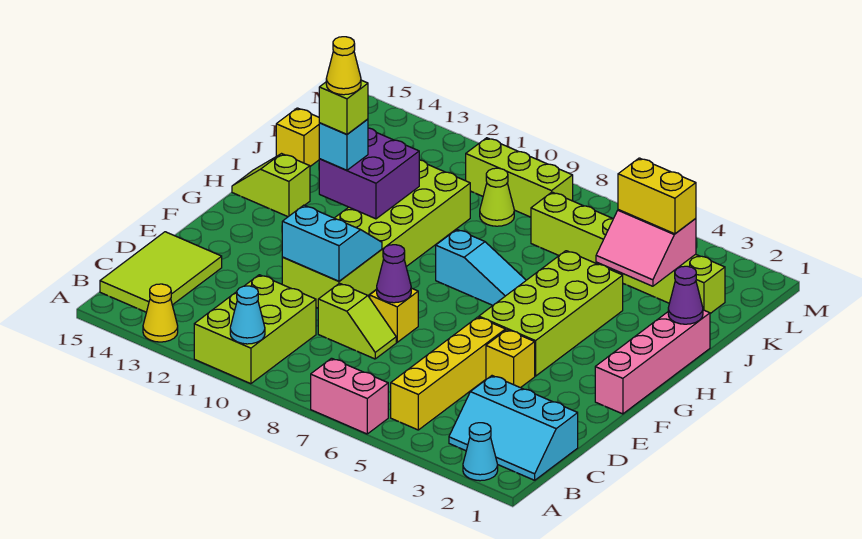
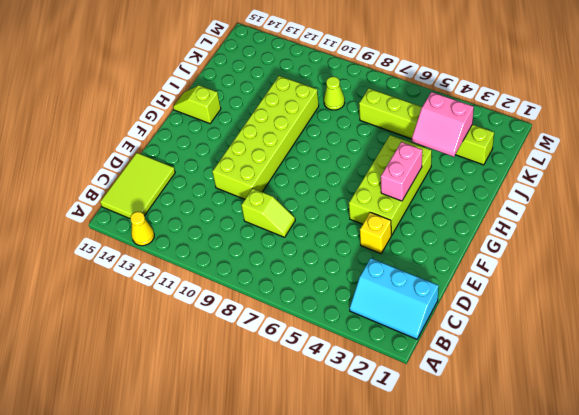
pink brick G4:H4 level 2 -> pink brick A6:A7 level 1
none -> cyan cone A2 level 1
none -> lime brick A10:C11 level 1
none -> yellow brick B5:E5 level 1

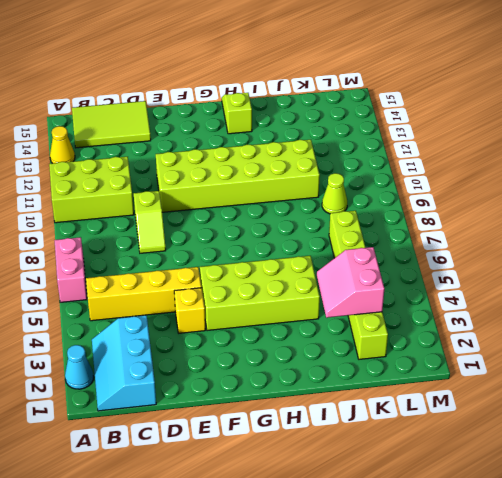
none -> yellow brick E8 level 1
none -> pink brick F1:I1 level 1
none -> cyan slope H6:H8 level 1 top 8

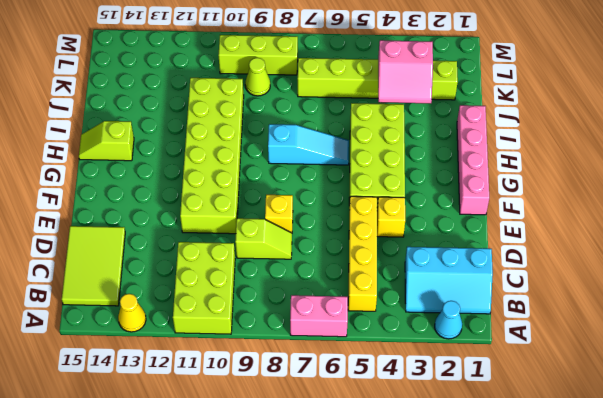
none -> yellow brick J15 level 1
none -> cyan cone A10 level 2
none -> purple cone E8 level 2

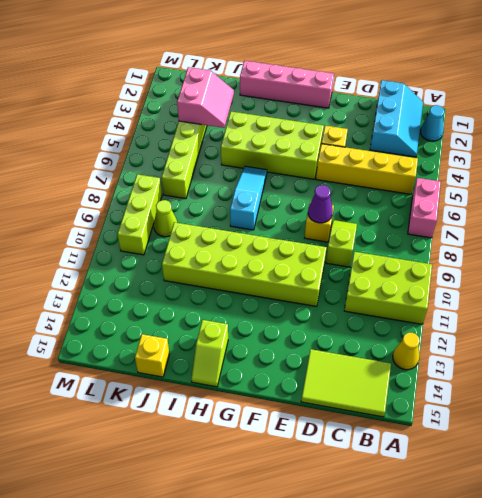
none -> cyan cone A10 level 2
none -> cyan slope E10:F11 level 2 top E
none -> purple brick H11:I12 level 2

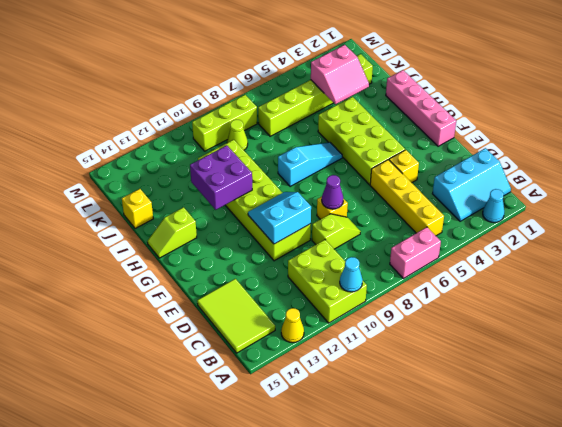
none -> purple cone I1 level 2
none -> cyan brick H12 level 3
none -> yellow brick K3:K4 level 3

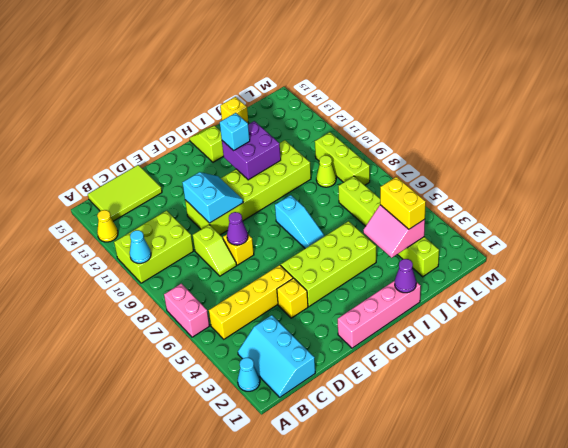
none -> lime brick H12 level 4
none -> yellow cone H12 level 5

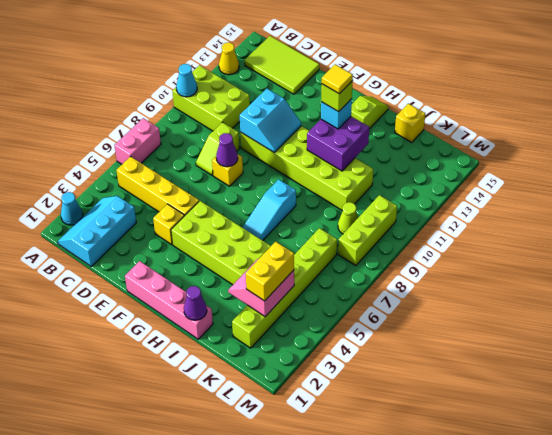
yellow tile H12 level 5 -> yellow cone H12 level 5

